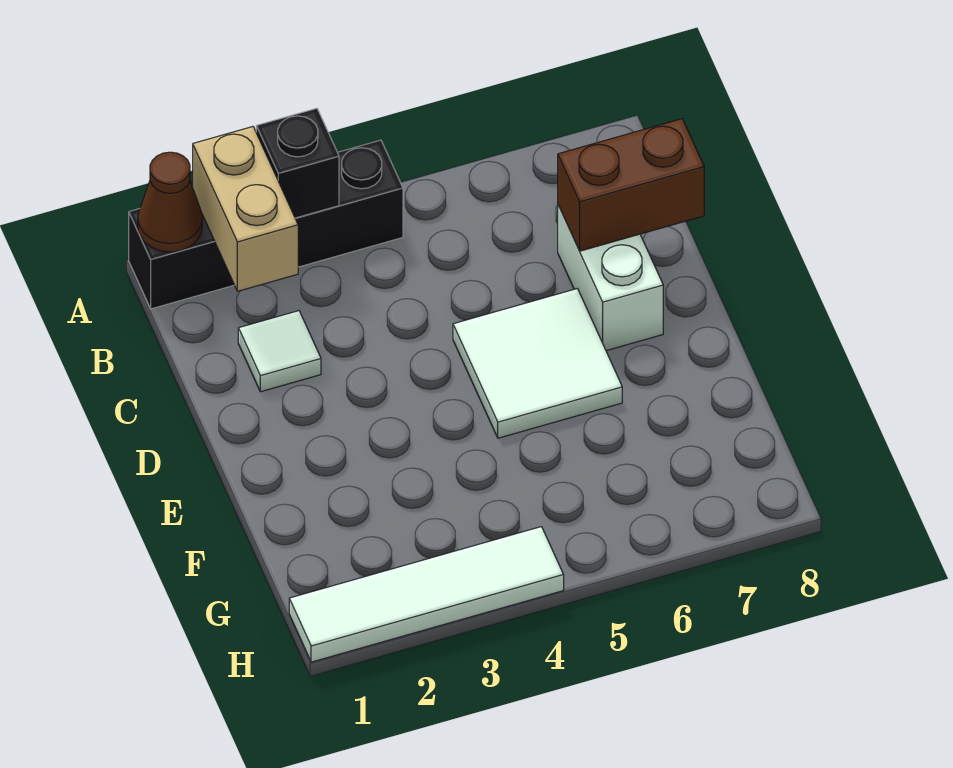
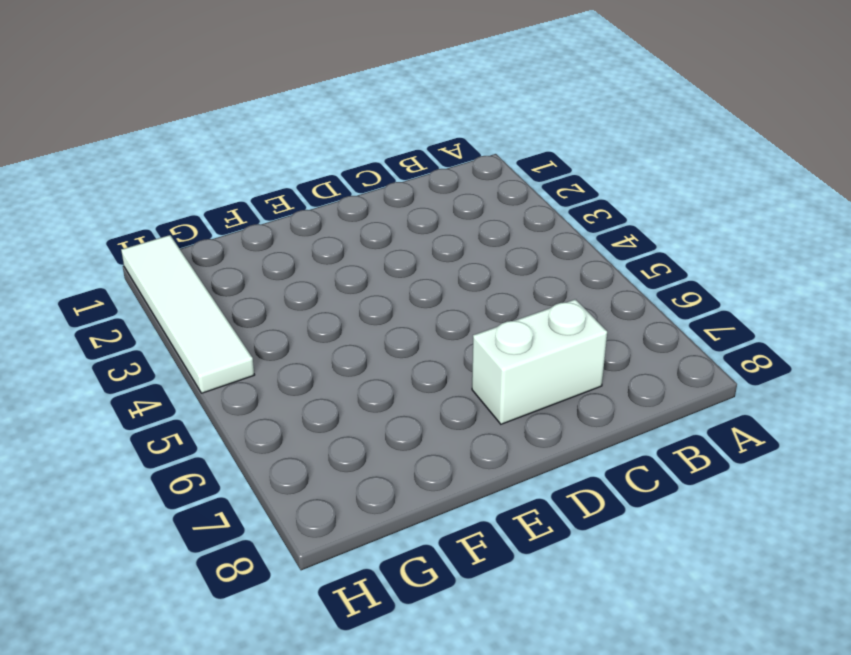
none -> black brick A1:A4 level 1
none -> white tile C2 level 1

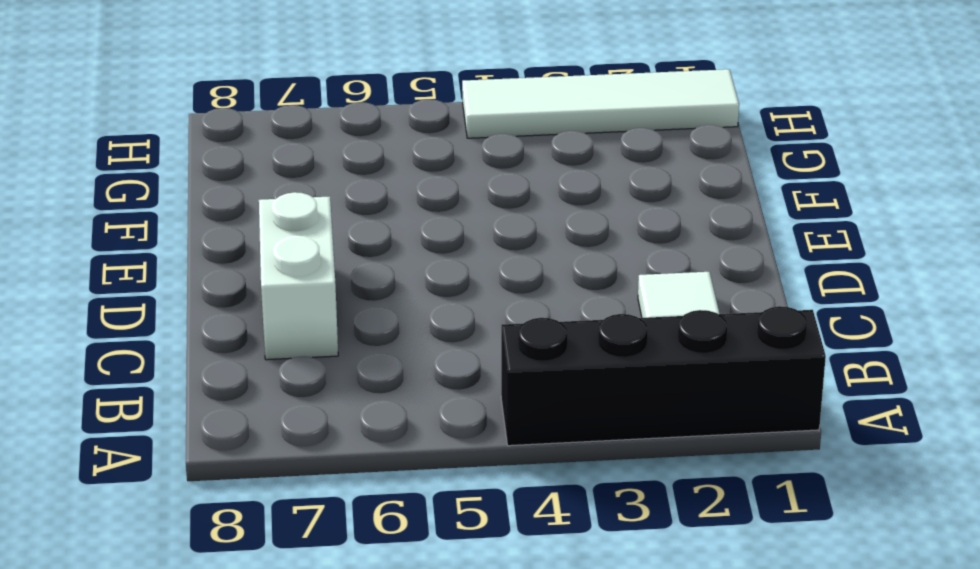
none -> white tile D5:E6 level 1
none -> brown cone A1 level 2

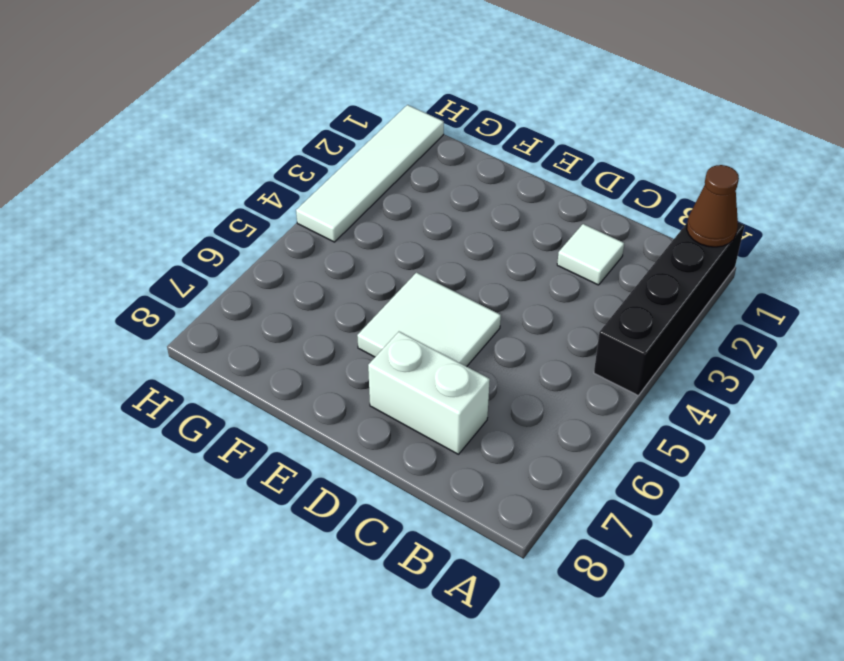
none -> tan brick A2:B2 level 2
none -> black brick A3 level 2

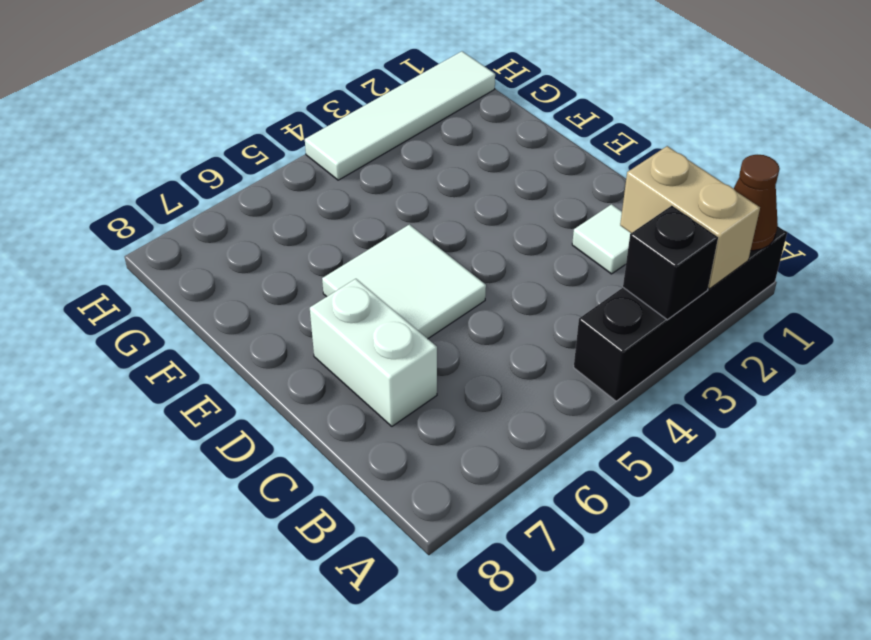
none -> brown brick C7:C8 level 2

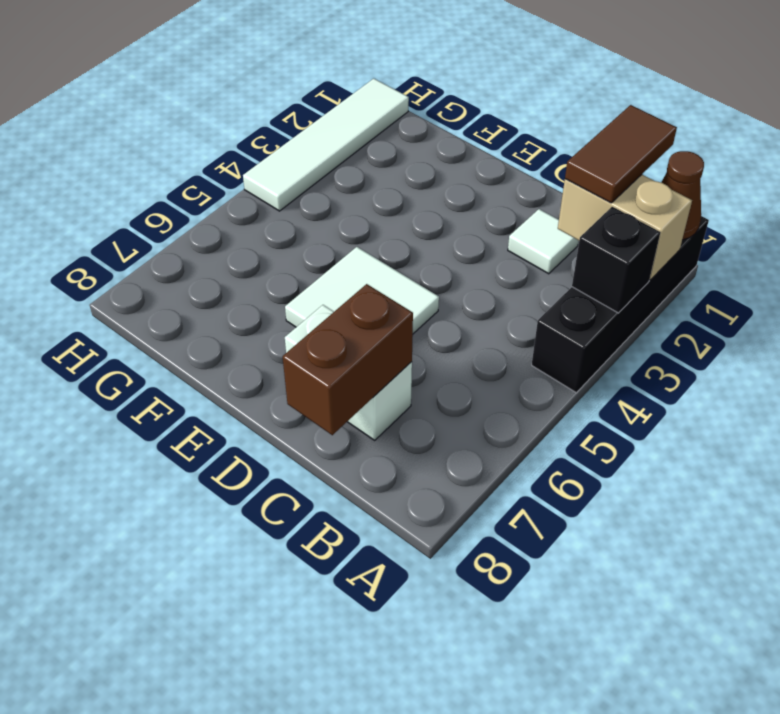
brown tile B1:B2 level 3 -> none

